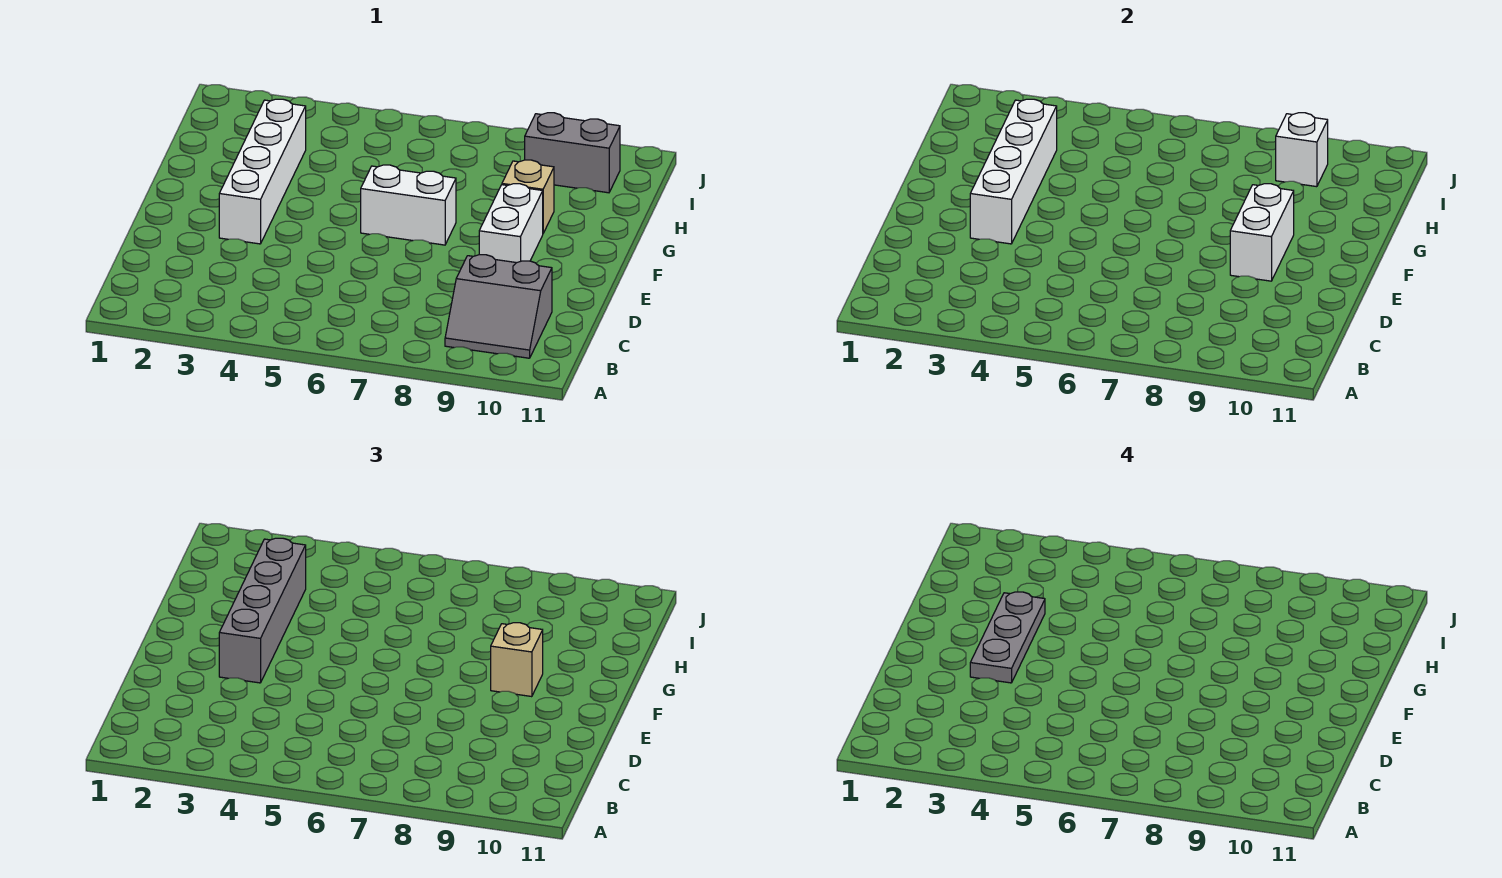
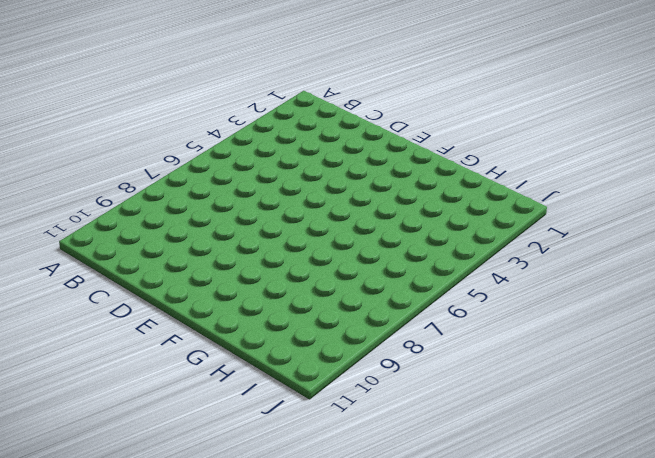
none -> grey slope B9:C10 level 1 top C
none -> white brick E3:H3 level 1
none -> white brick E9:F9 level 1

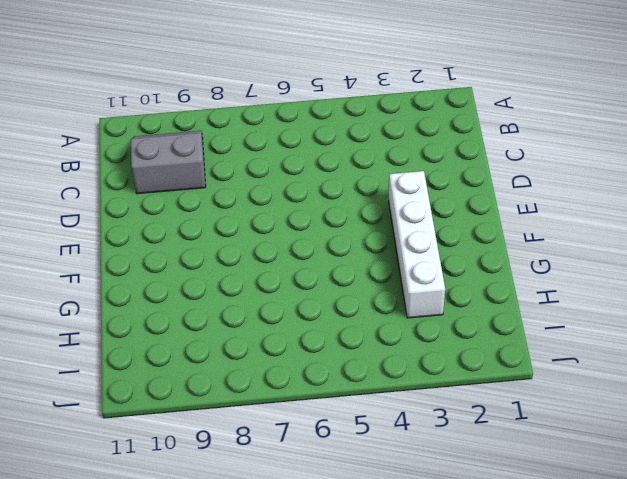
none -> white brick E9:F9 level 1
none -> white brick F6:F7 level 1
none -> tan brick G9 level 1

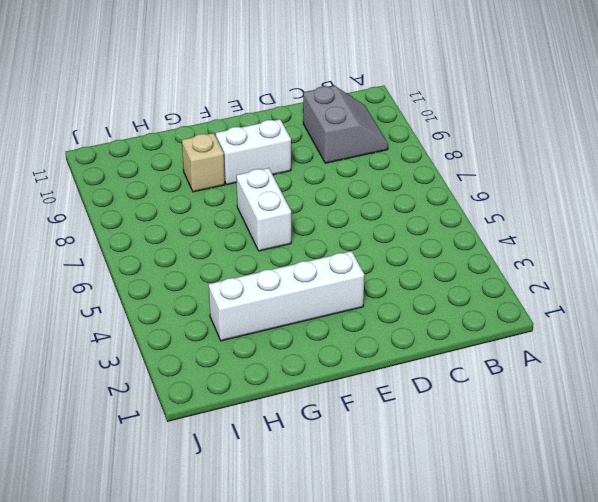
none -> grey brick I9:I10 level 1
none -> white brick E3:H3 level 2
none -> white brick E9:F9 level 2

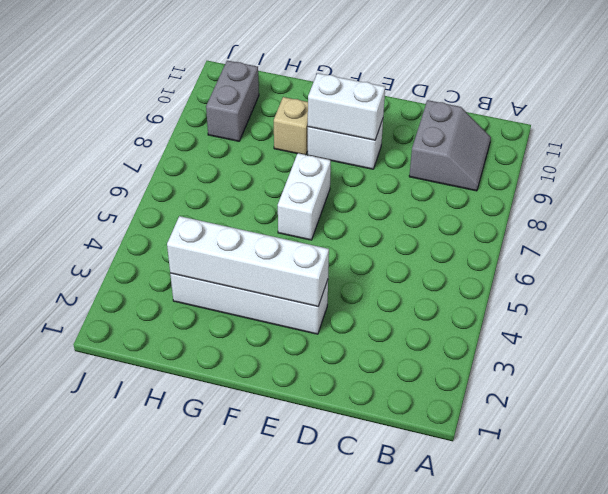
none -> white brick I9 level 2
none -> grey brick E3:H3 level 3
none -> tan brick F9 level 3

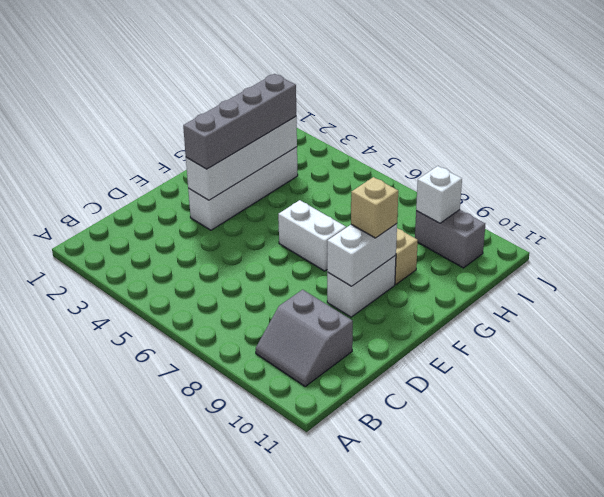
none -> grey plate E3:G3 level 4

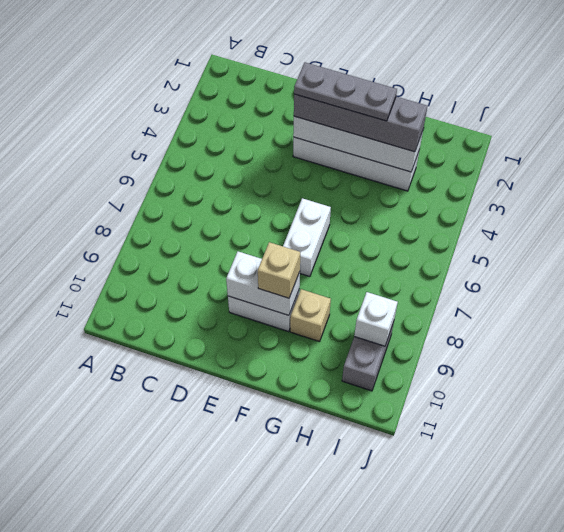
none -> grey slope B9:C10 level 1 top C

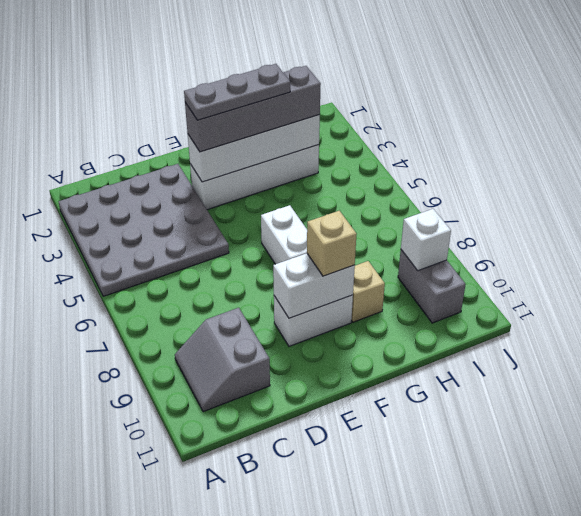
grey plate A2:D5 level 1 -> none

